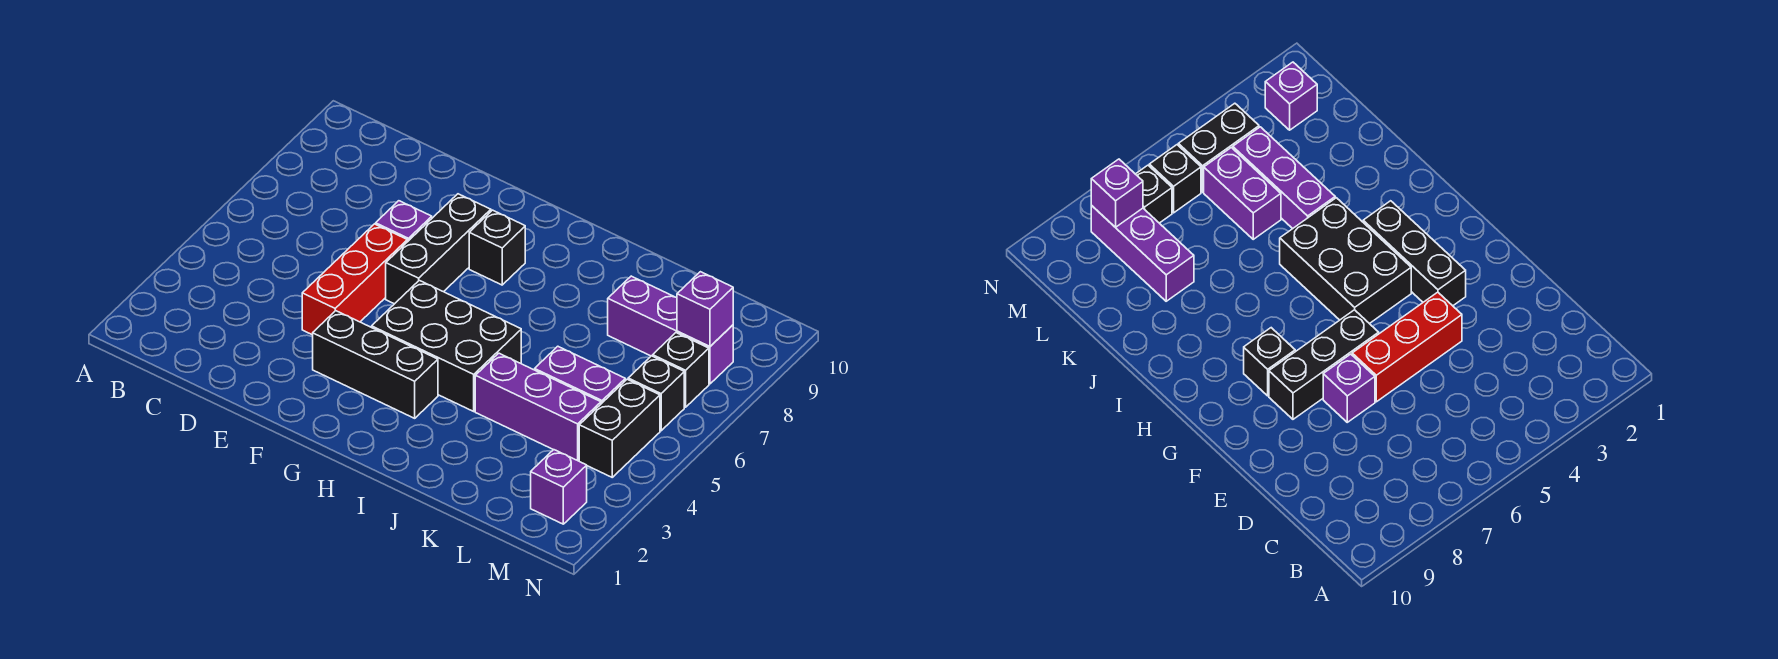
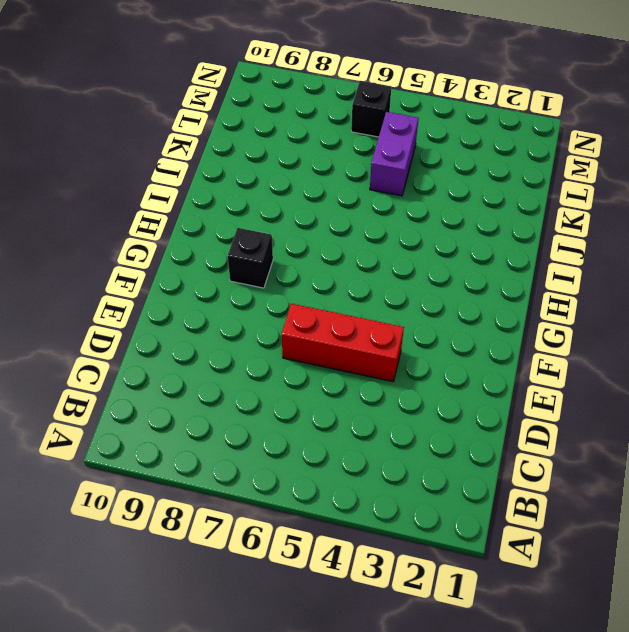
none -> purple brick E7 level 1
none -> black brick F3:H3 level 1
none -> black brick F6:F8 level 1

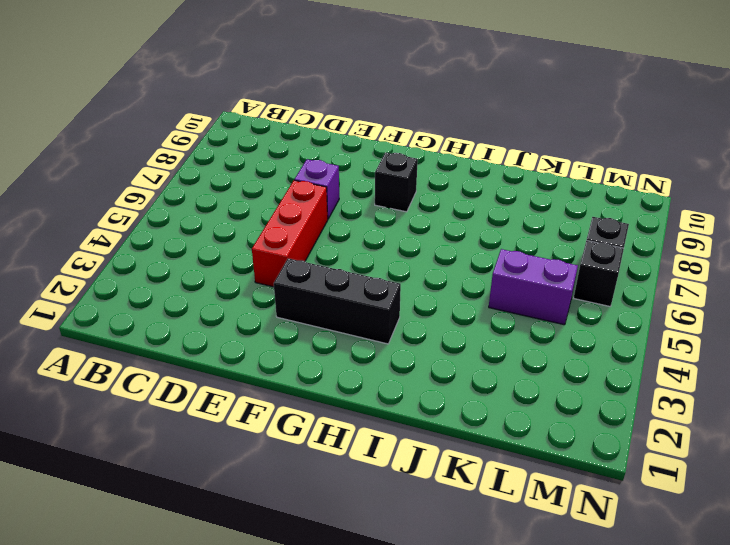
none -> black brick F6:F8 level 1
none -> black brick G4:I5 level 1
none -> purple brick J4:L4 level 1

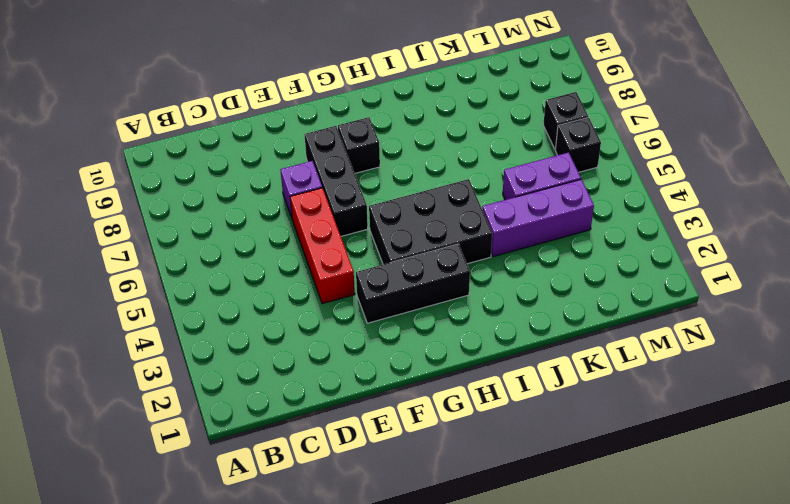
none -> purple brick K8:M8 level 1
none -> purple brick M2 level 1
none -> black brick M4:M5 level 1

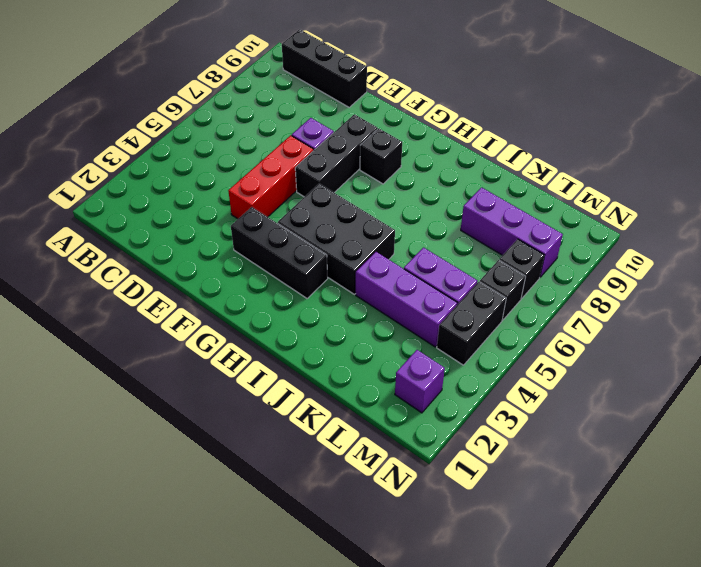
black brick B10:D10 level 1 -> none
none -> purple brick M8 level 2

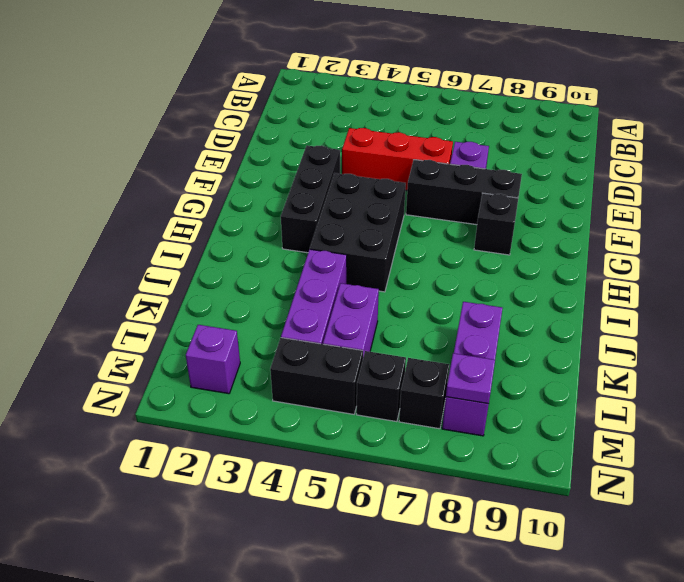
purple plate M8 level 2 -> purple brick M8 level 2

